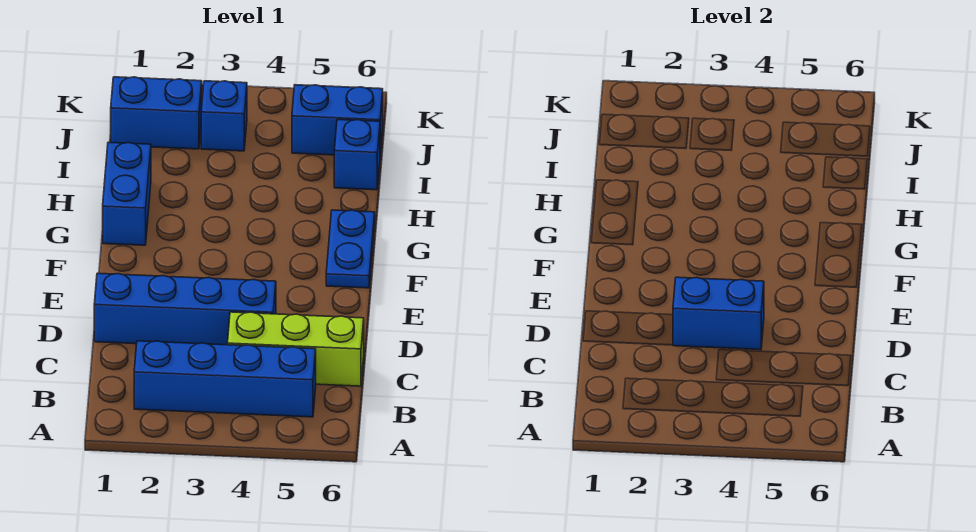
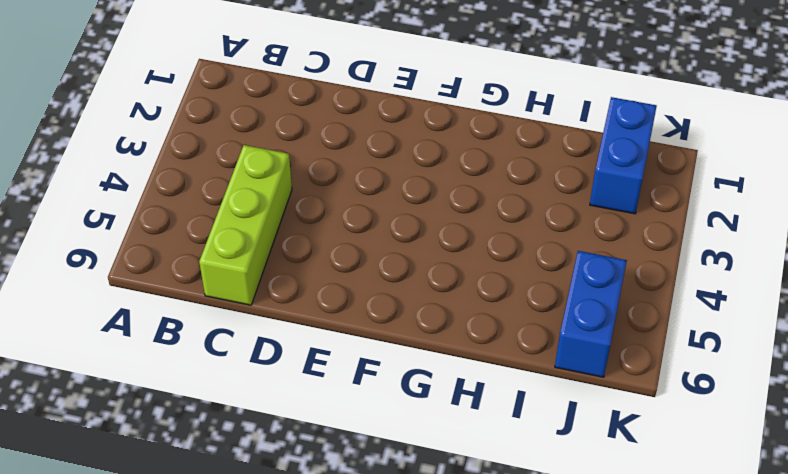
none -> blue brick B2:B5 level 1
none -> blue brick D1:D4 level 1

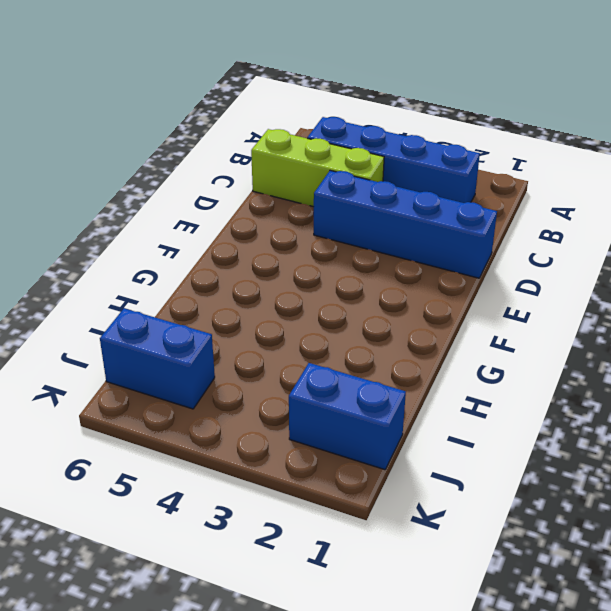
none -> blue plate F6:G6 level 1
none -> blue brick G1:H1 level 1

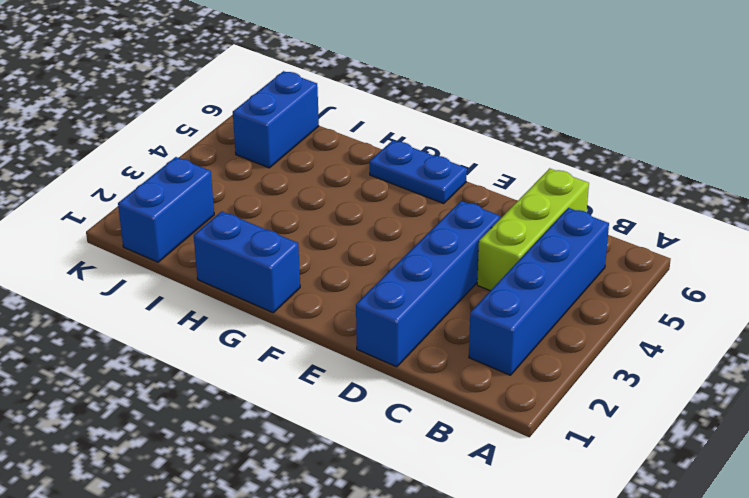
none -> blue brick I6 level 1
none -> blue brick J3 level 1

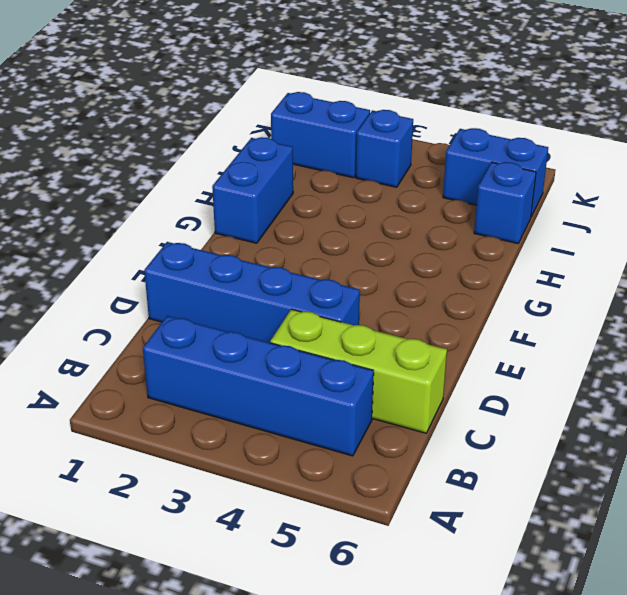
none -> blue plate F6:G6 level 1
none -> blue brick D3:D4 level 2

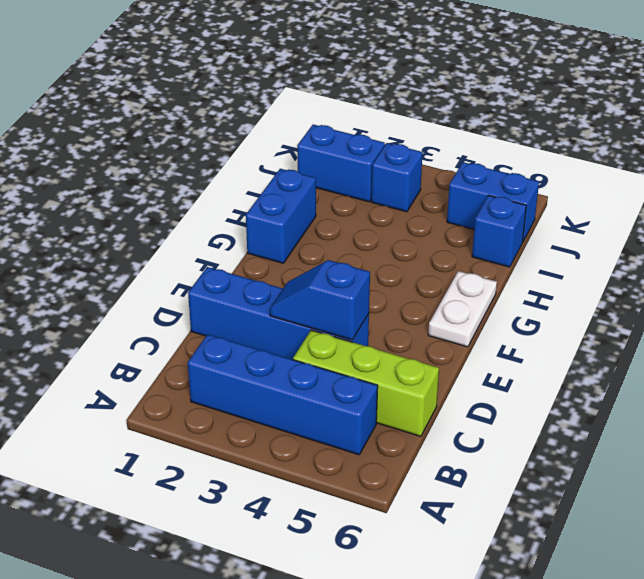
blue slope D3:D4 level 2 top 4 -> blue brick D3:D4 level 2
white plate F6:G6 level 1 -> blue plate F6:G6 level 1

